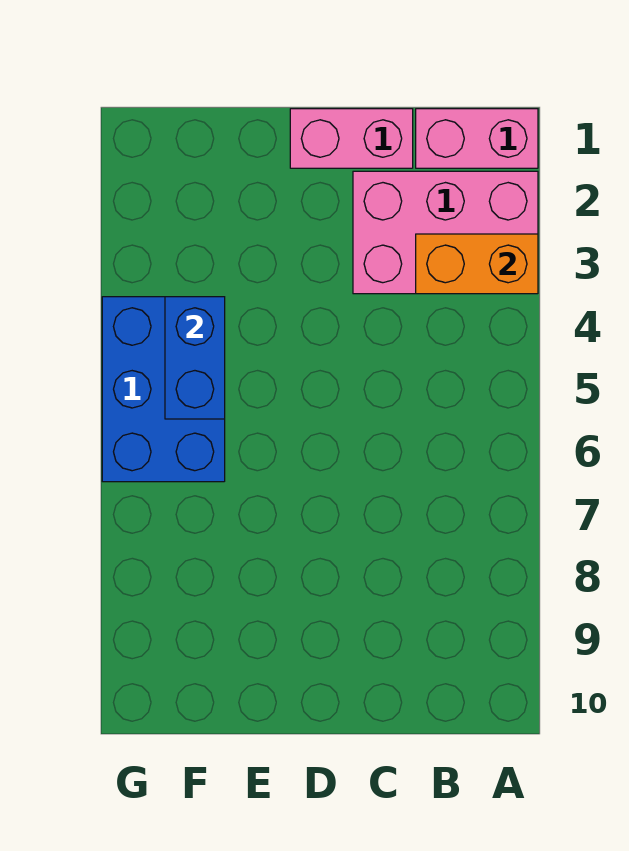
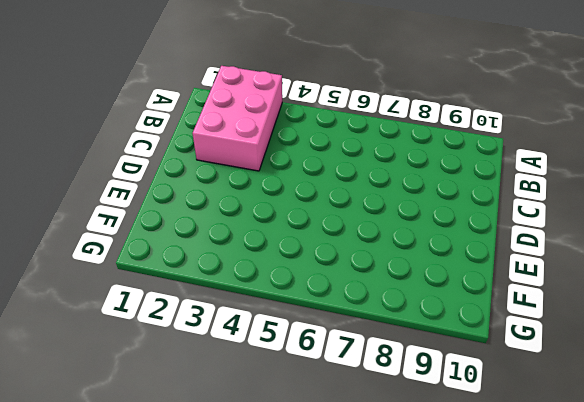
none -> pink brick A1:B1 level 1
none -> pink brick C1:D1 level 1

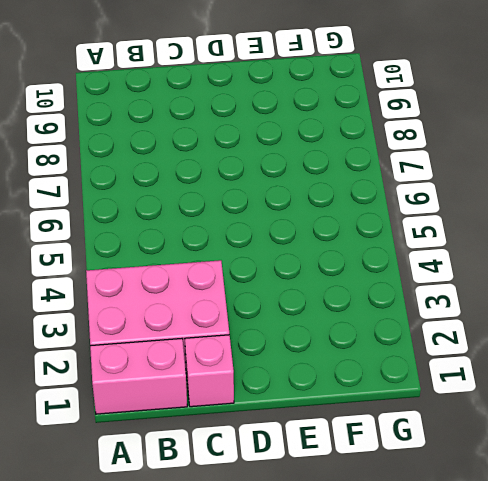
pink brick C1 level 1 -> pink brick C1:D1 level 1
none -> blue brick F4:G6 level 1
none -> orange brick A3:B3 level 2

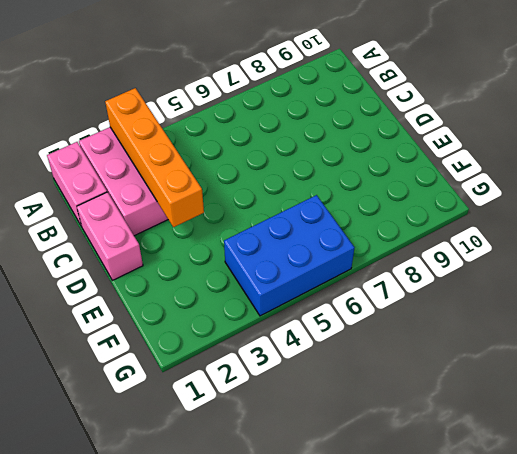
orange brick A3:D3 level 2 -> orange brick A3:B3 level 2
none -> blue brick F4:F5 level 2

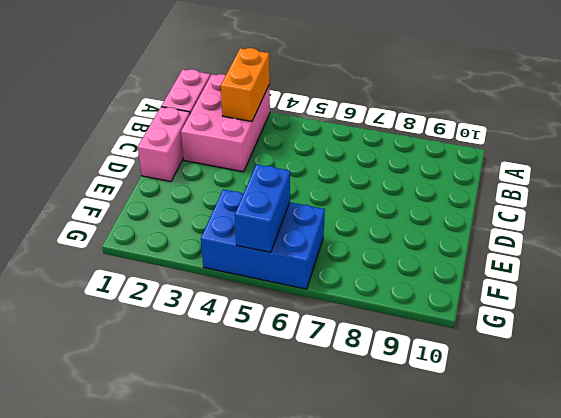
blue brick F5:G5 level 2 -> blue brick F4:F5 level 2

